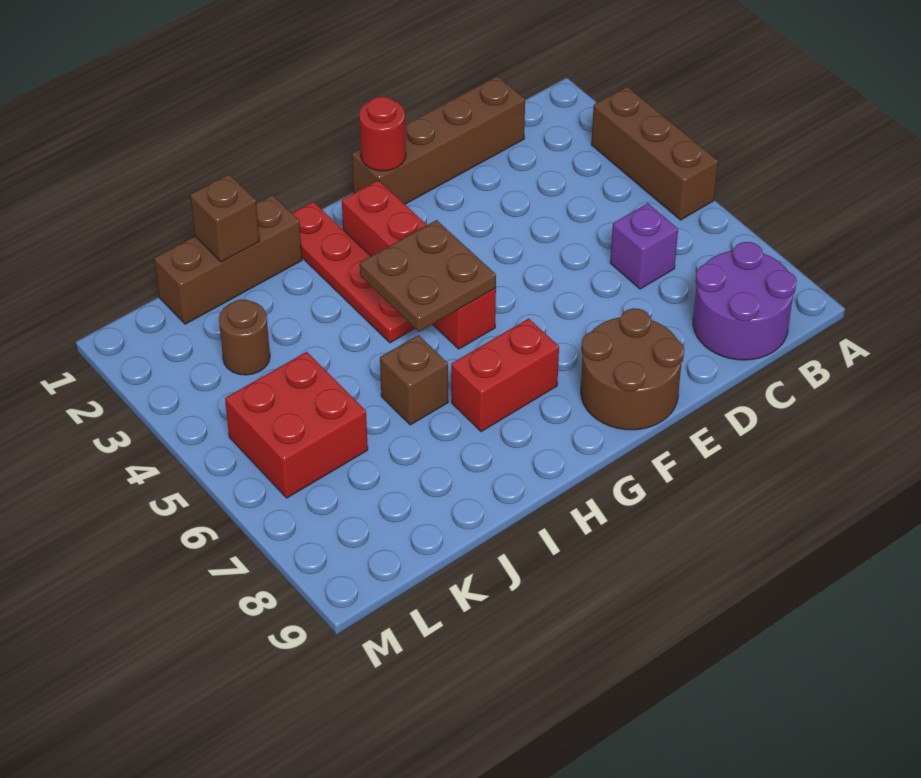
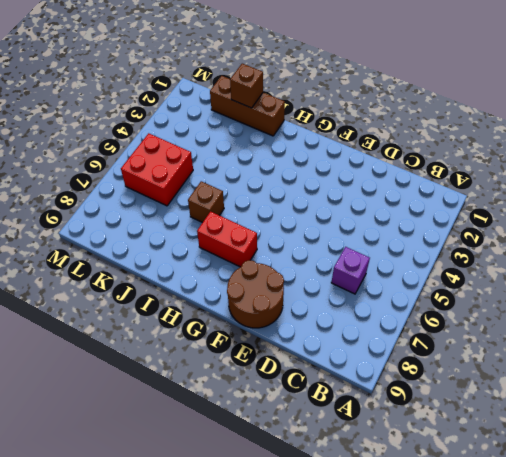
none -> brown brick A3:A5 level 1
none -> purple round brick B8:C9 level 1
none -> brown brick C1:F1 level 1

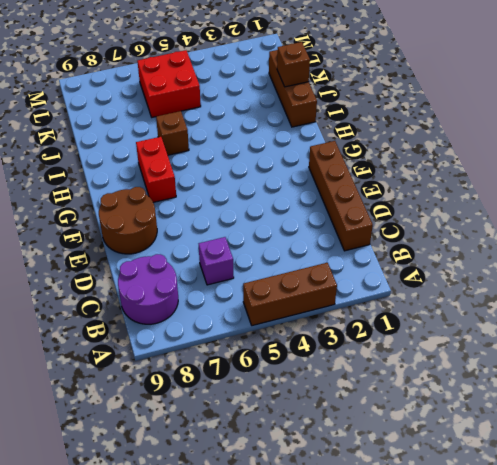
none -> red brick G2:G5 level 1
none -> red plate H1:H4 level 1
none -> brown round brick K3 level 1

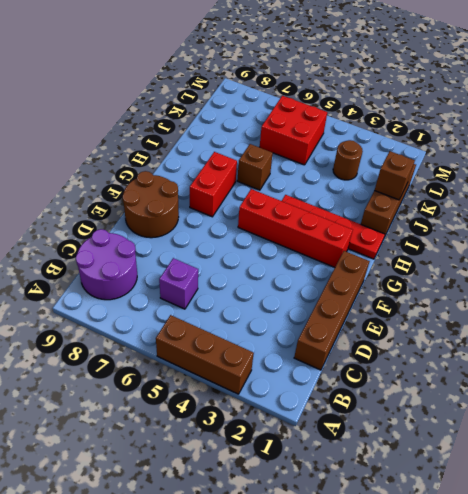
none -> red round brick F1 level 2
none -> brown plate G4:H5 level 2

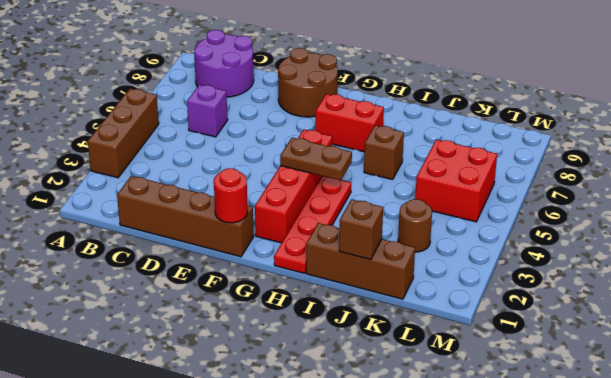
brown plate G4:H4 level 2 -> brown plate G4:H5 level 2

